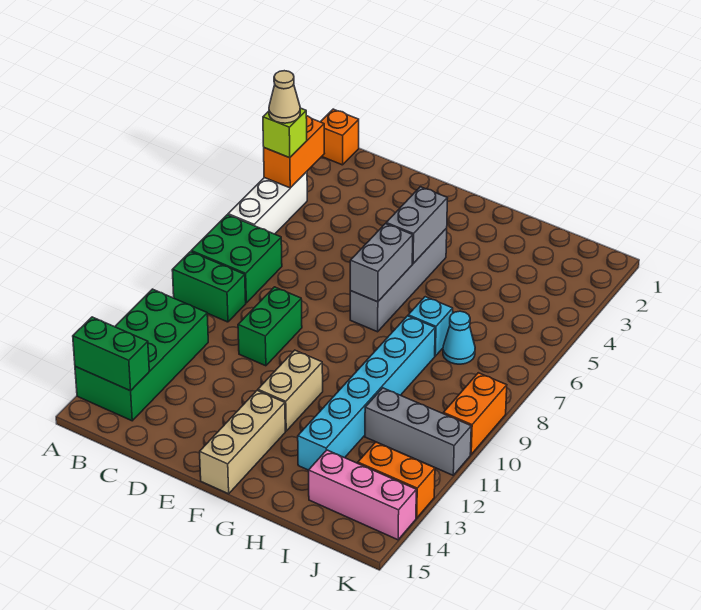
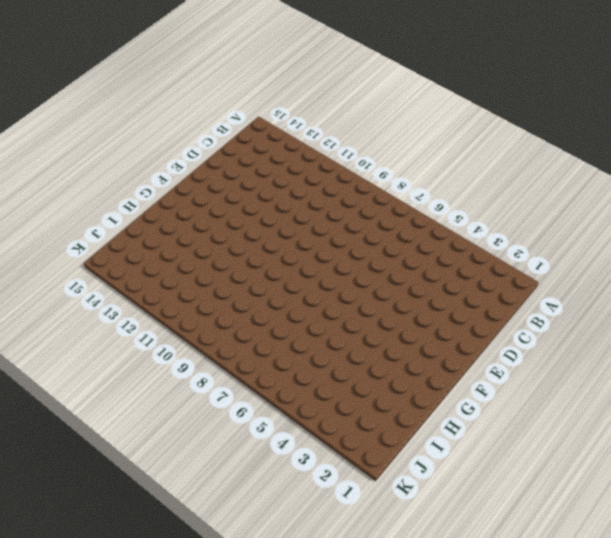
none -> orange brick A1 level 1
none -> white brick A4:A6 level 1
none -> green brick A7:B8 level 1

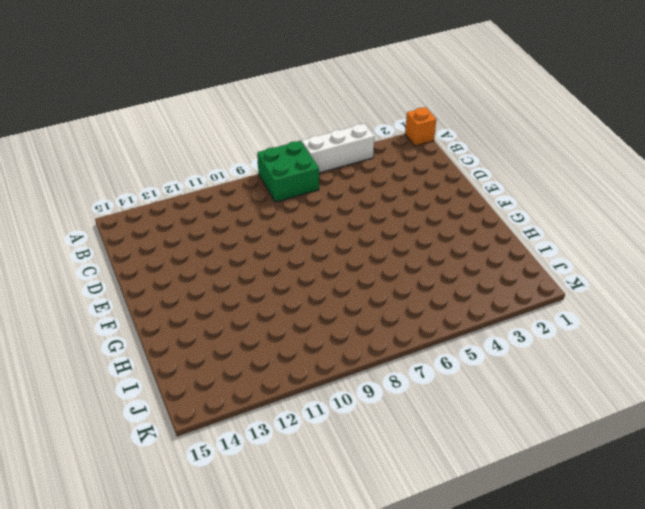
none -> green brick A9:B9 level 1
none -> green brick A11:B14 level 1
none -> green brick D9:D10 level 1

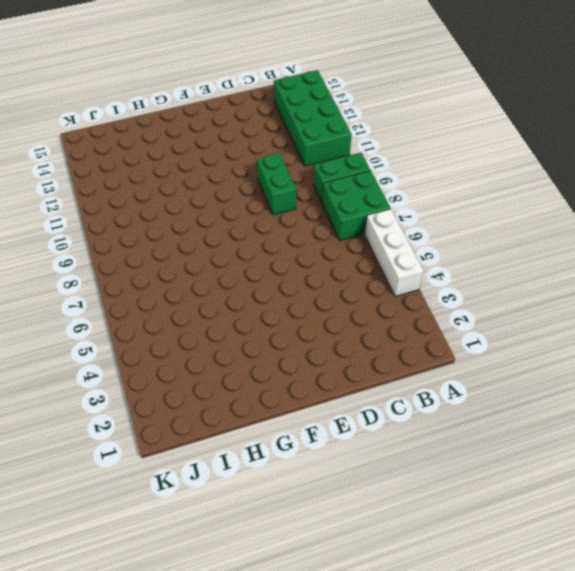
none -> orange brick A1 level 1
none -> grey brick F4:F7 level 1
none -> tan brick F11:F12 level 1

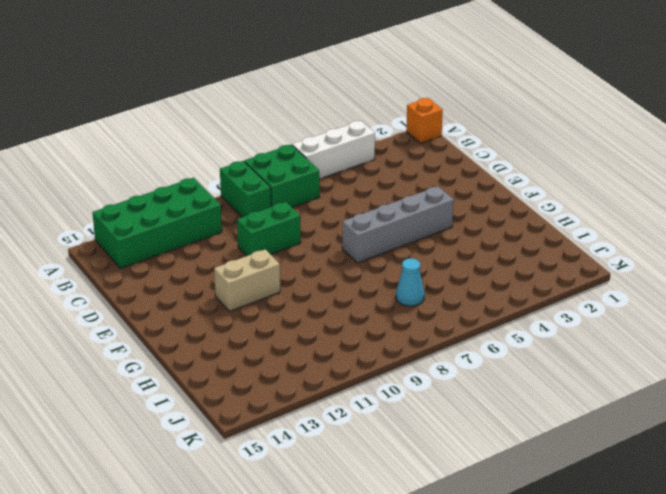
none -> tan brick F13:F15 level 1
none -> cyan brick H7 level 1
none -> cyan brick H8:H13 level 1

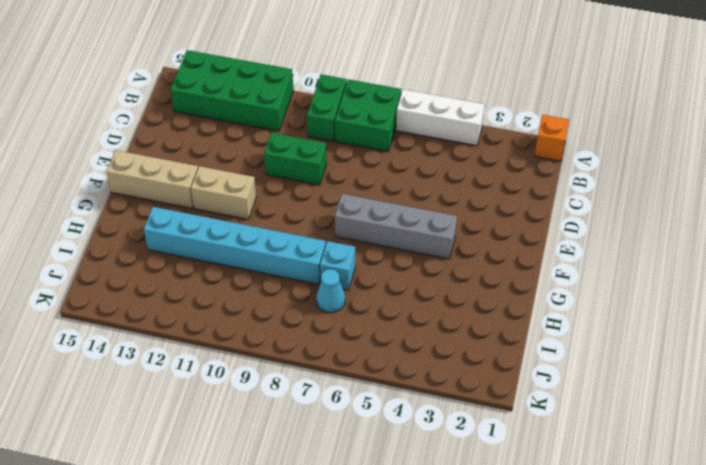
none -> grey brick I11:K11 level 1
none -> pink brick I14:K14 level 1
none -> orange brick J13:K13 level 1

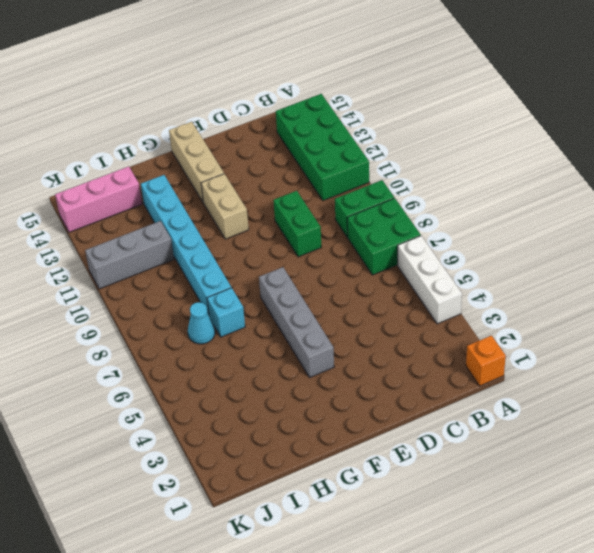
none -> orange brick J13:K13 level 1
none -> orange brick K9:K10 level 1
none -> orange brick A3:A4 level 2

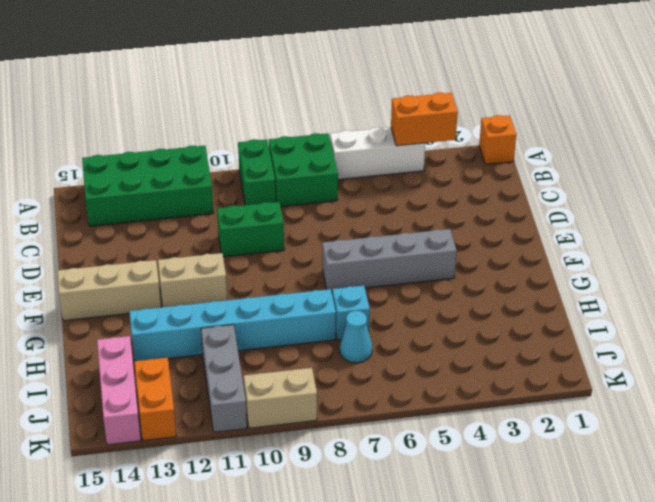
tan brick K9:K10 level 1 -> orange brick K9:K10 level 1
none -> green brick A14:B14 level 2
none -> grey brick F4:F5 level 2
none -> grey brick F6:F7 level 2

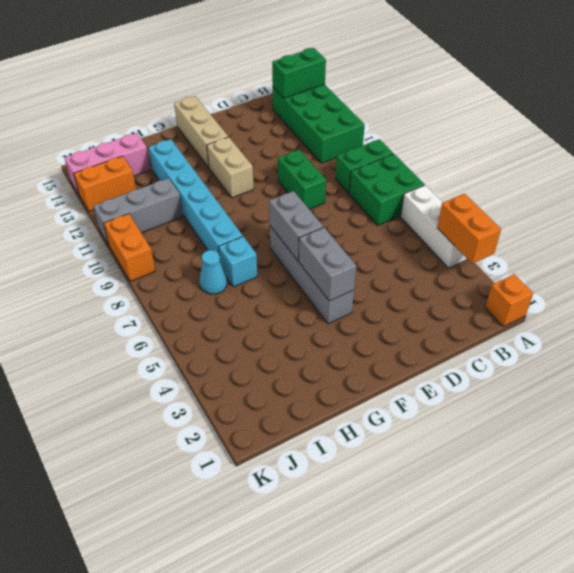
none -> lime brick A4 level 3
none -> tan cone A4 level 4

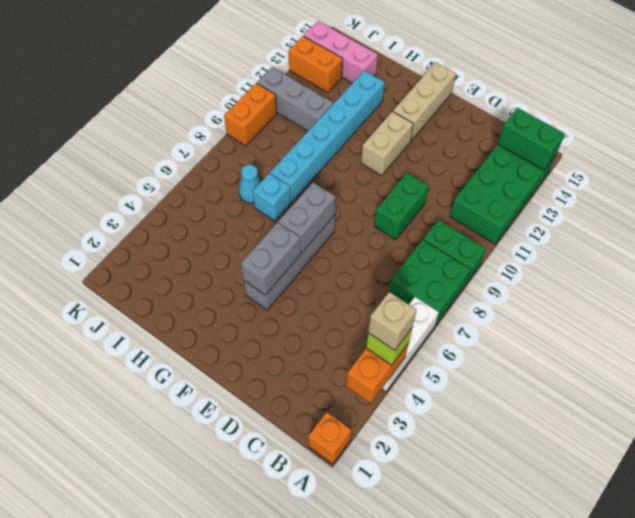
tan brick A4 level 4 -> tan cone A4 level 4

